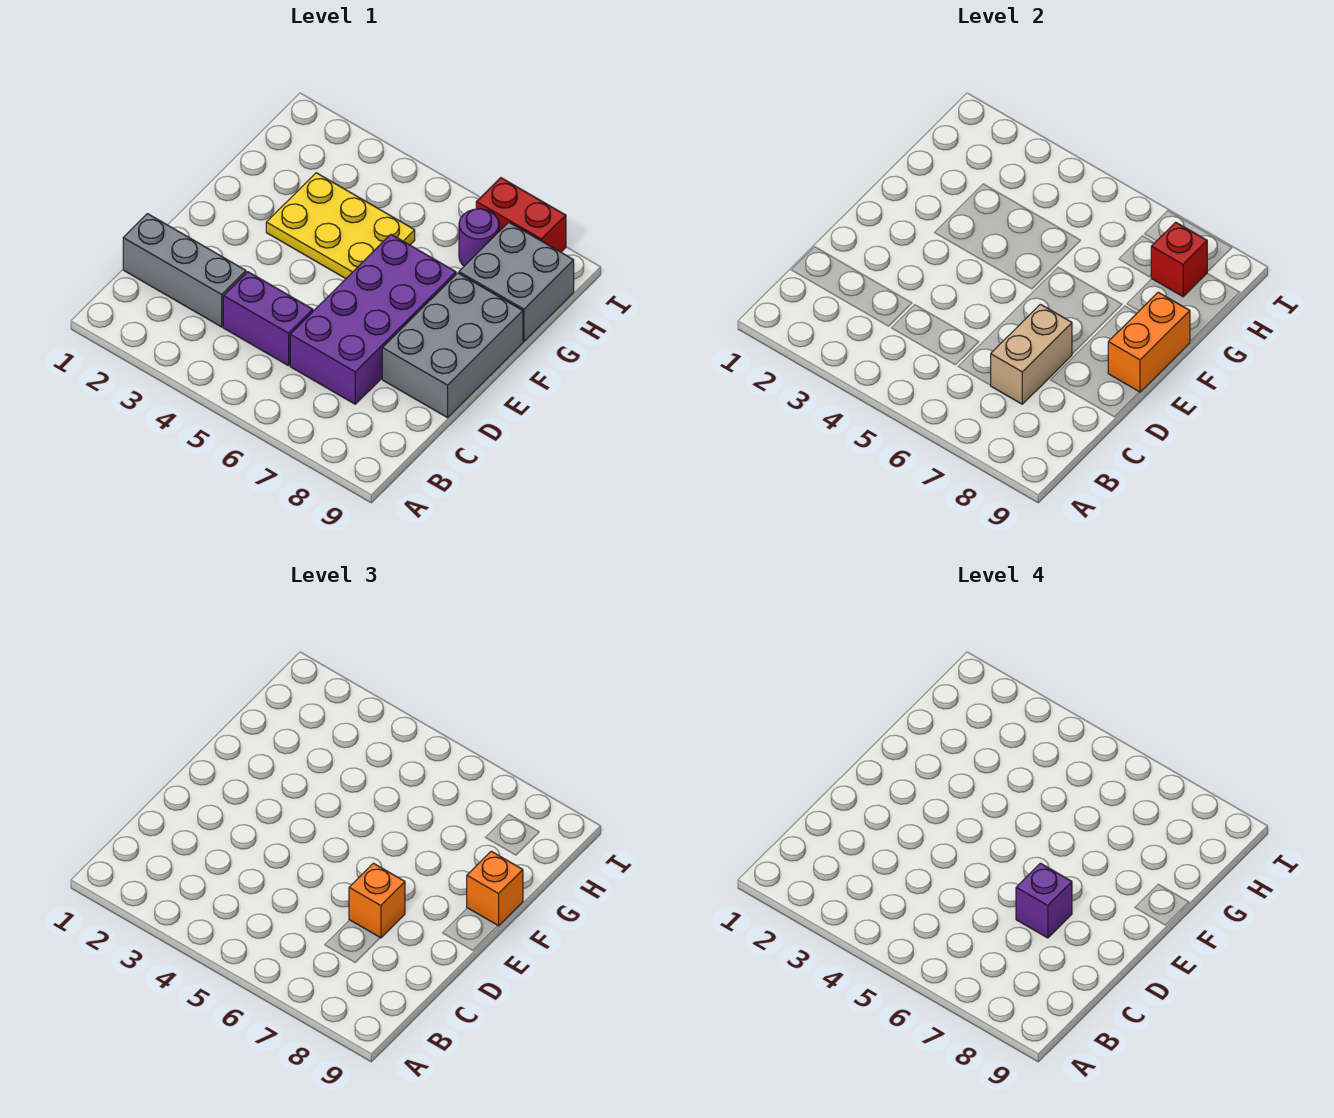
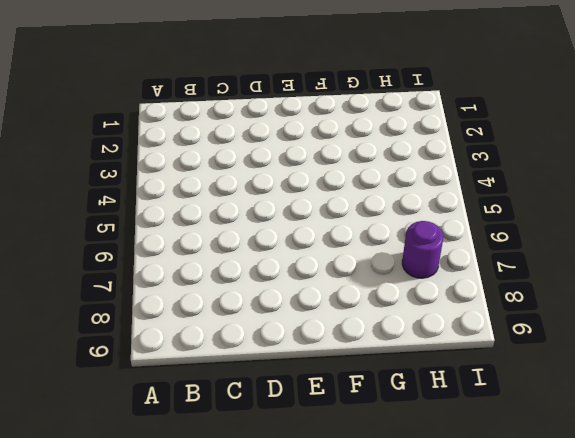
none -> grey brick C1:C3 level 1
none -> purple brick C4:C5 level 1
none -> purple brick C6:F7 level 1

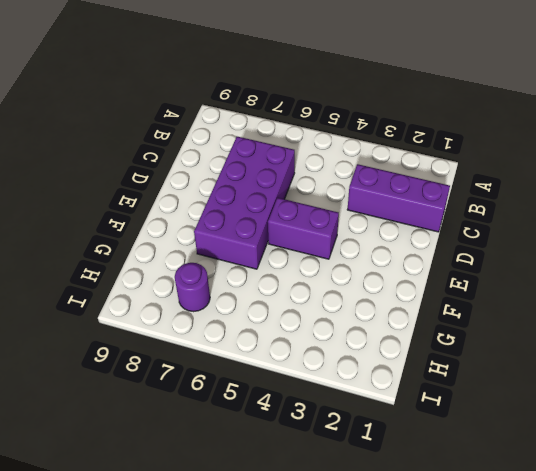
purple brick C1:C3 level 1 -> grey brick C1:C3 level 1
purple brick E4:E5 level 1 -> purple brick C4:C5 level 1
none -> grey brick D8:F9 level 1
none -> yellow plate F3:G5 level 1
none -> grey brick G8:H9 level 1

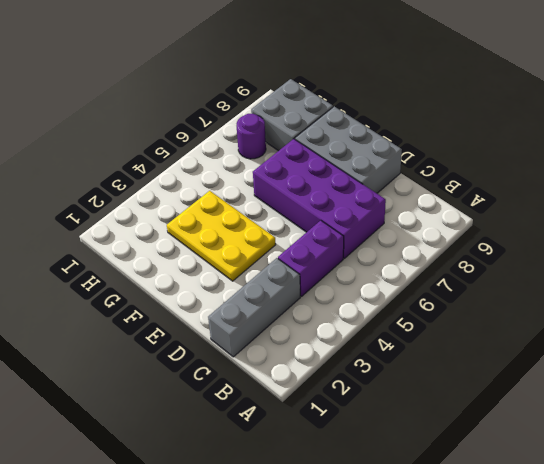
yellow plate E3:G4 level 1 -> yellow plate F3:G5 level 1
none -> red brick I7:I8 level 1
none -> tan brick C7:D7 level 2
none -> orange brick E9:F9 level 2

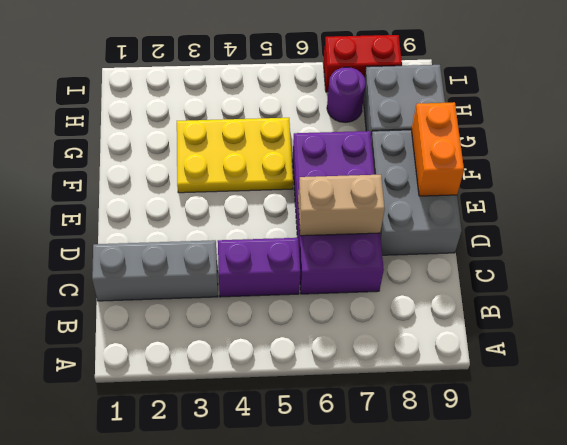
tan brick D6:D7 level 2 -> tan brick C7:D7 level 2
none -> red brick H8 level 2
none -> orange brick D7 level 3
none -> orange brick F9 level 3

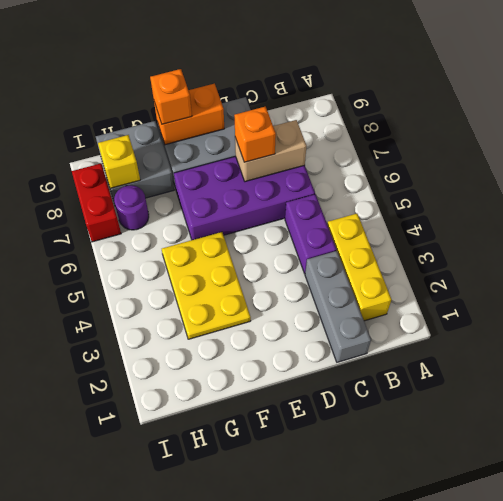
yellow brick B2:B4 level 1 -> none
yellow brick H8 level 2 -> red brick H8 level 2
none -> purple brick D7 level 4

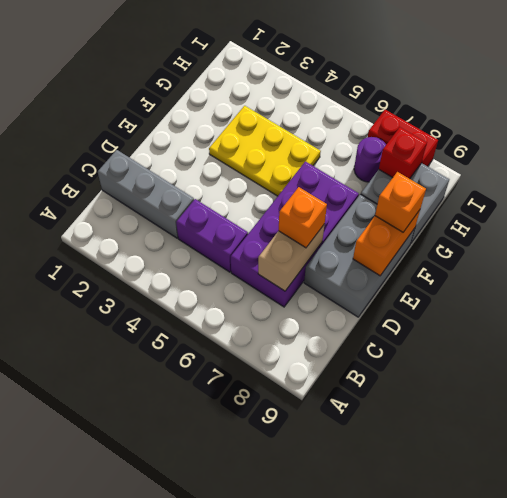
none -> purple brick D7 level 4

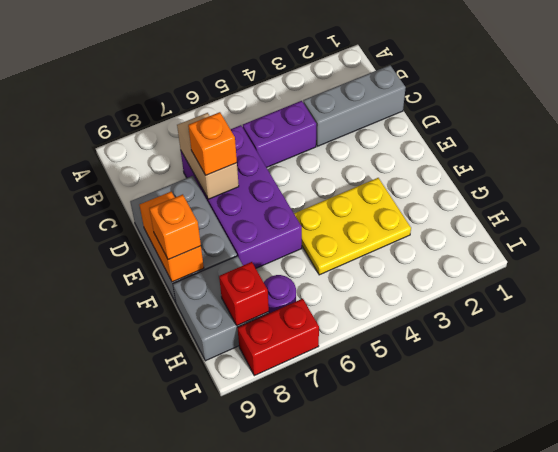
none -> purple brick D7 level 4

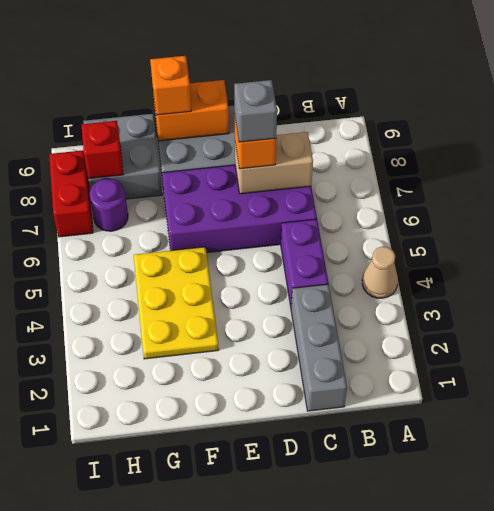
tan cone A4 level 1 -> none
grey brick D7 level 4 -> purple brick D7 level 4

